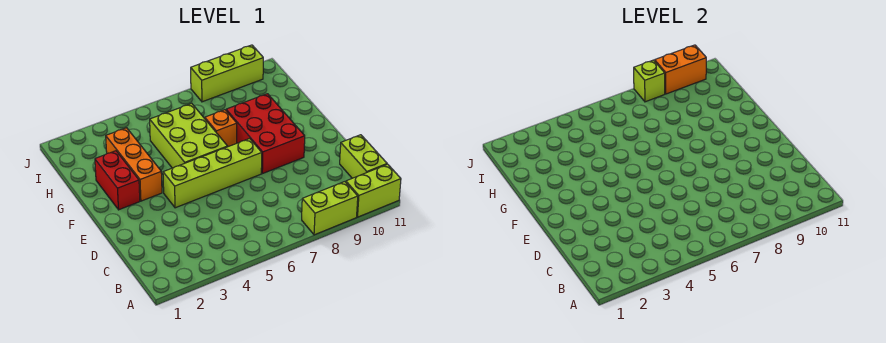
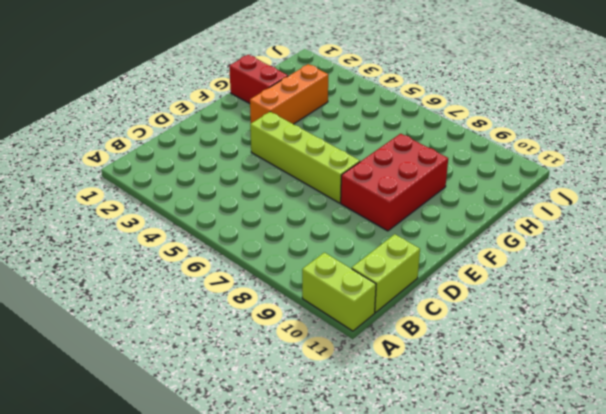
red brick G1:G2 level 1 -> red brick F2:G2 level 1
none -> lime brick A8:A9 level 1
none -> lime brick F5:H6 level 1
none -> orange brick G7 level 1

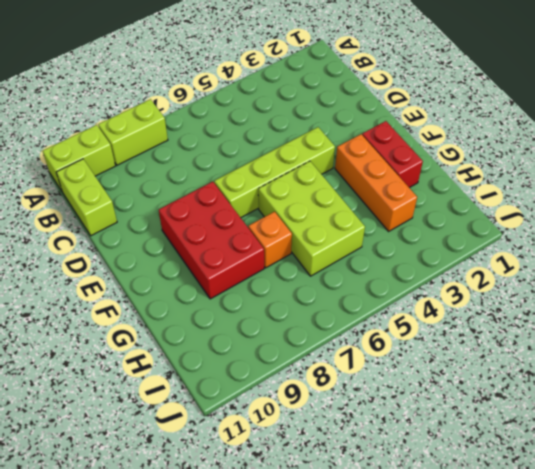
none -> lime brick J8:J10 level 1
none -> lime brick J8 level 2
none -> orange brick J9:J10 level 2

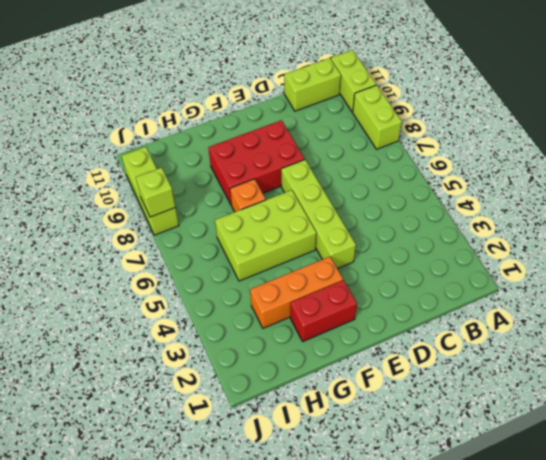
none -> orange brick J9:J10 level 2

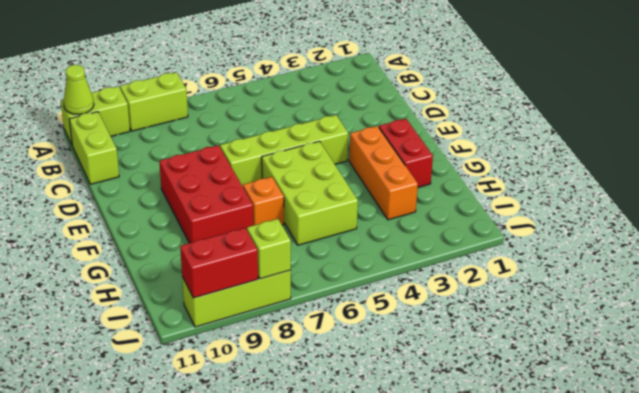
lime cone A11 level 2 -> none
red brick J9:J10 level 2 -> orange brick J9:J10 level 2

